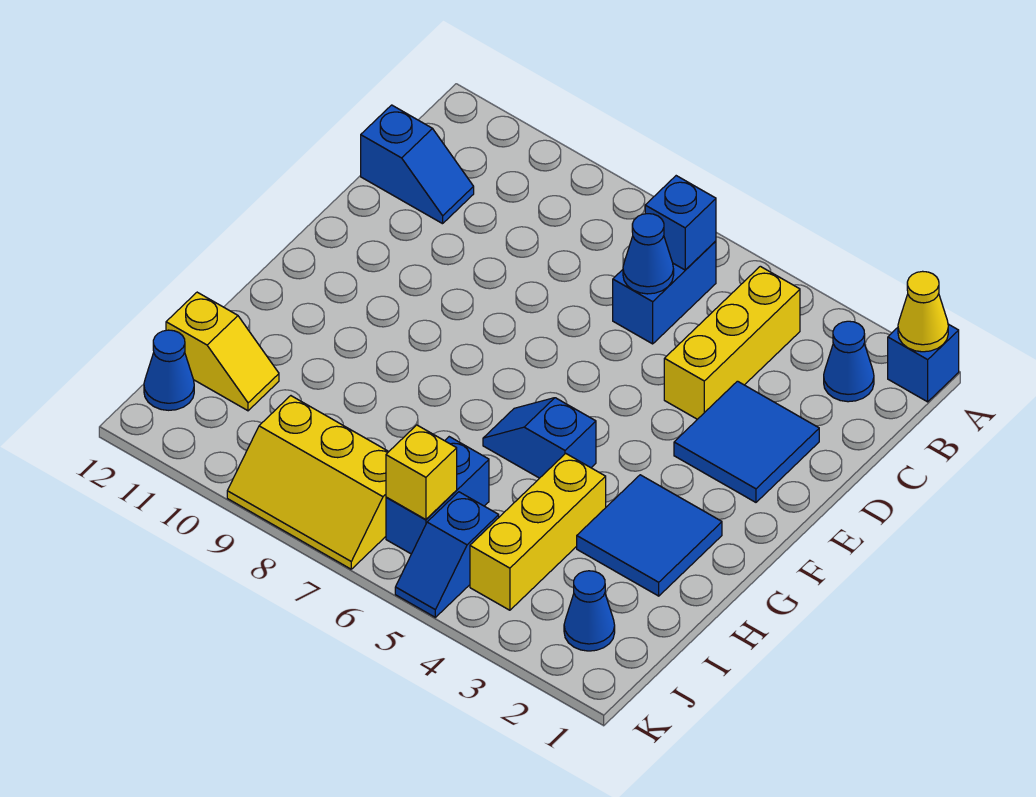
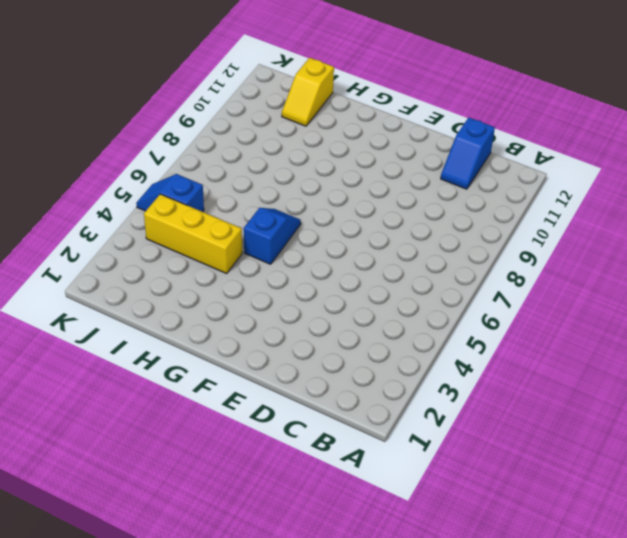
none -> blue brick A1 level 1
none -> blue cone B2 level 1
none -> yellow brick B4:D4 level 1

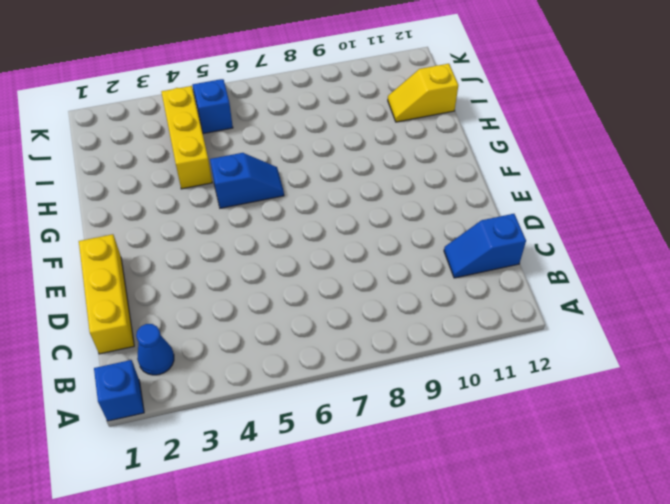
yellow brick C1:E1 level 1 -> yellow brick B4:D4 level 1
none -> blue brick B6:C6 level 1
none -> blue tile D2:E3 level 1
none -> blue tile G2:H3 level 1

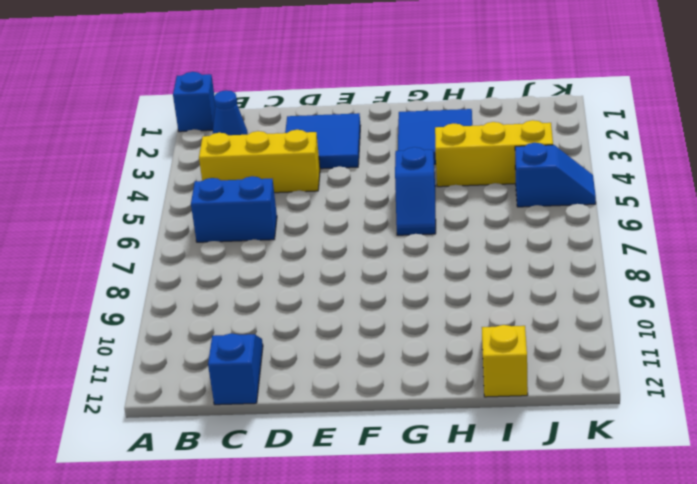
none -> blue brick I6:J6 level 1
none -> blue cone J2 level 1
none -> yellow slope J7:K9 level 1 top J

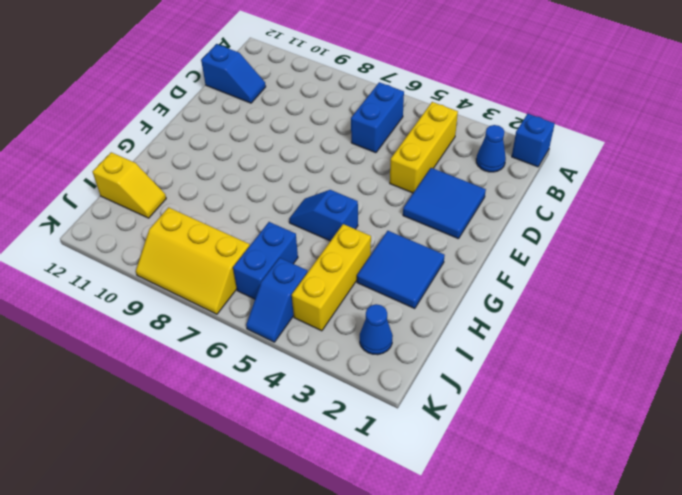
none -> blue cone J12 level 1
none -> yellow cone A1 level 2
none -> blue brick B6 level 2

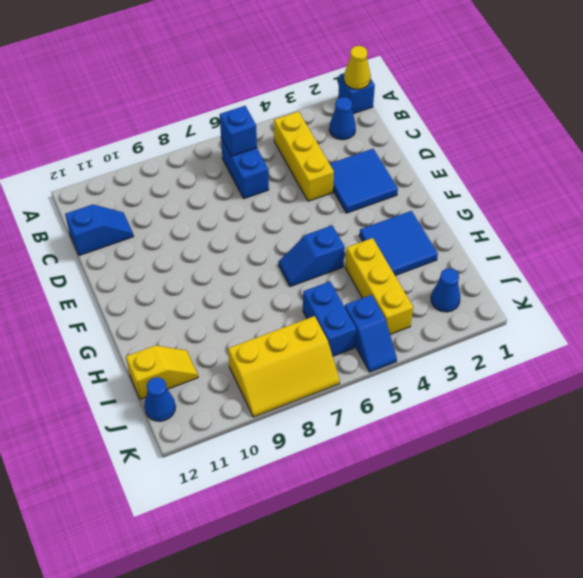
none -> blue cone C6 level 2
none -> yellow brick J6 level 2

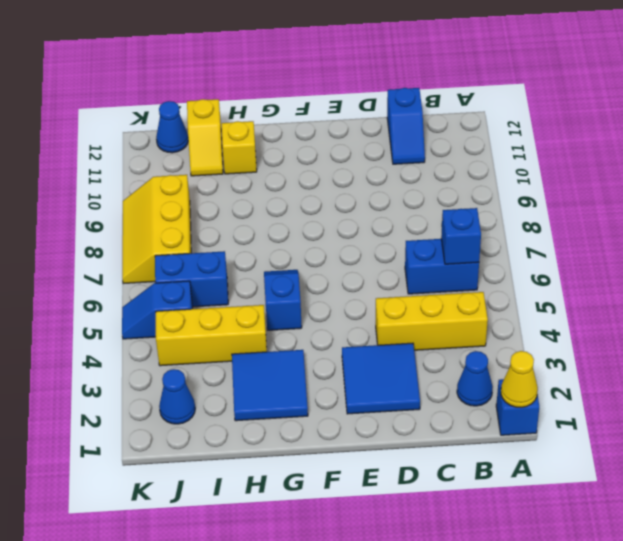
yellow brick H11 level 1 -> yellow brick J6 level 2
none -> blue cone C6 level 2

